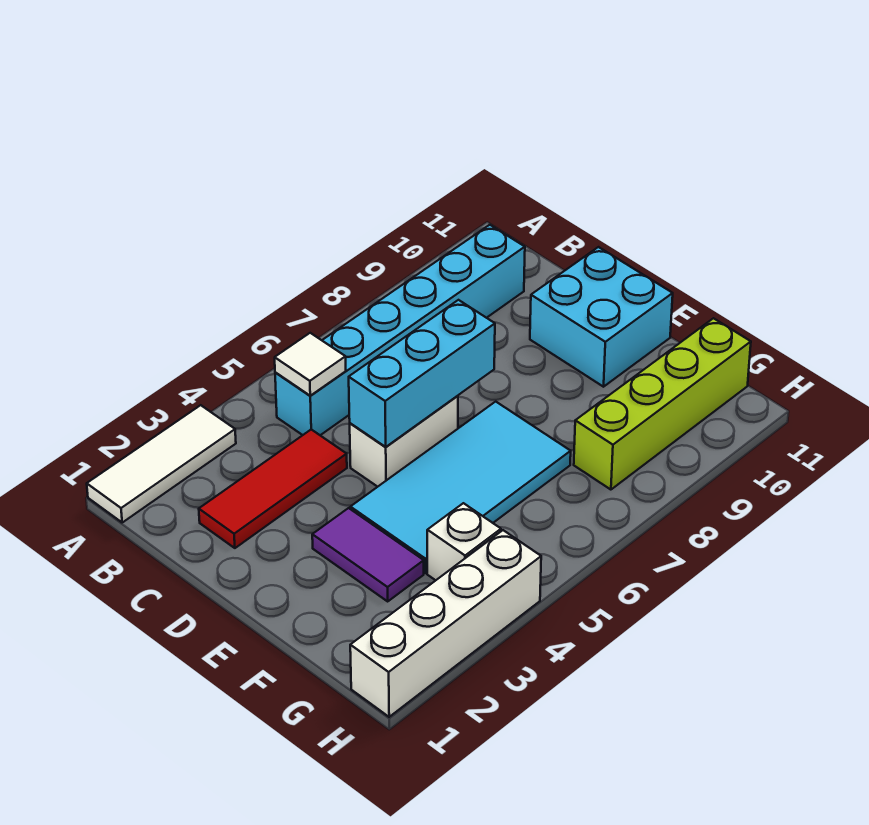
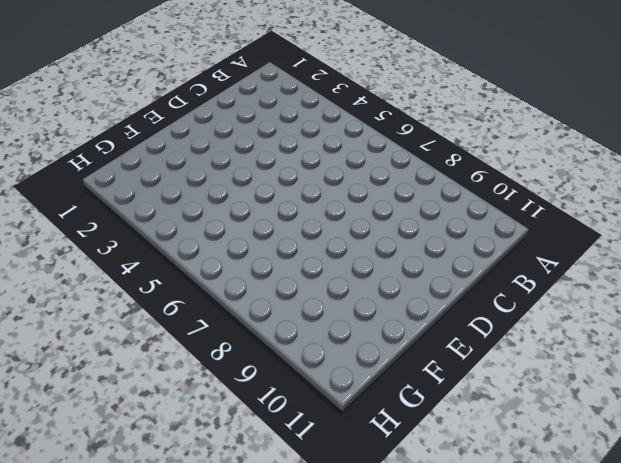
none -> white tile A1:A3 level 1
none -> cyan brick B5:B10 level 1
none -> red tile C2:C4 level 1

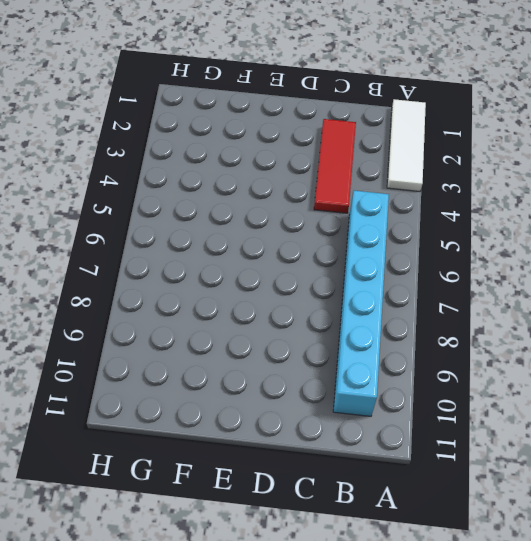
none -> white brick D5:D6 level 1
none -> cyan brick D10:E11 level 1
none -> purple tile E3:F3 level 1

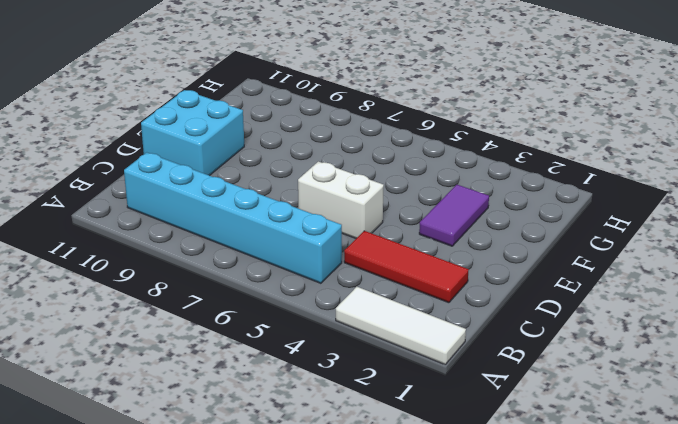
none -> cyan tile E4:F7 level 1
none -> white brick G4 level 1
none -> lime brick G8:G11 level 1

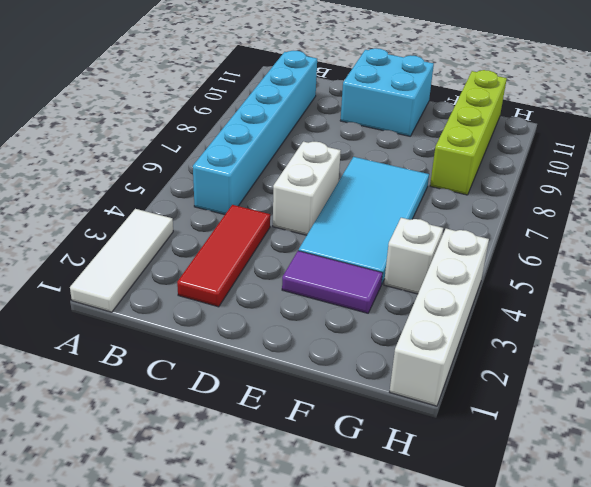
none -> white tile B5 level 2
none -> cyan brick D5:D7 level 2

